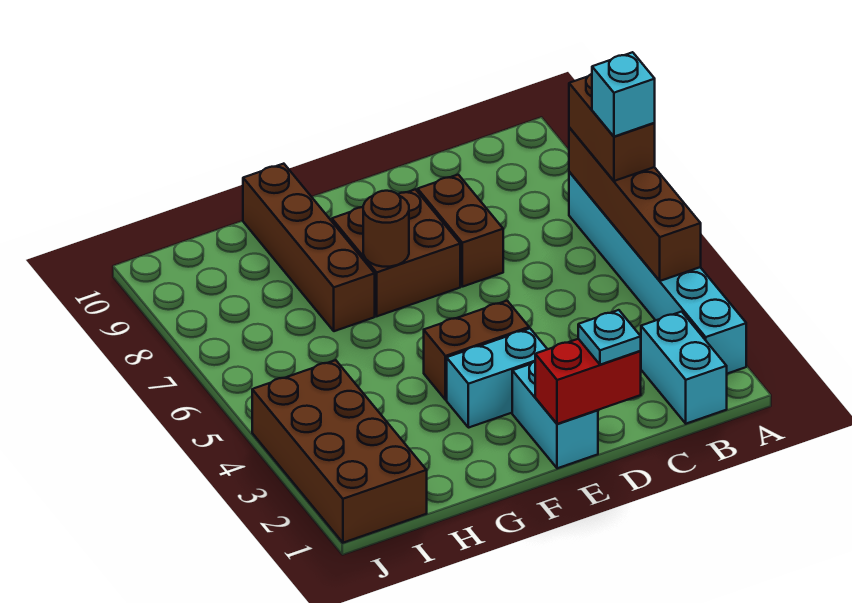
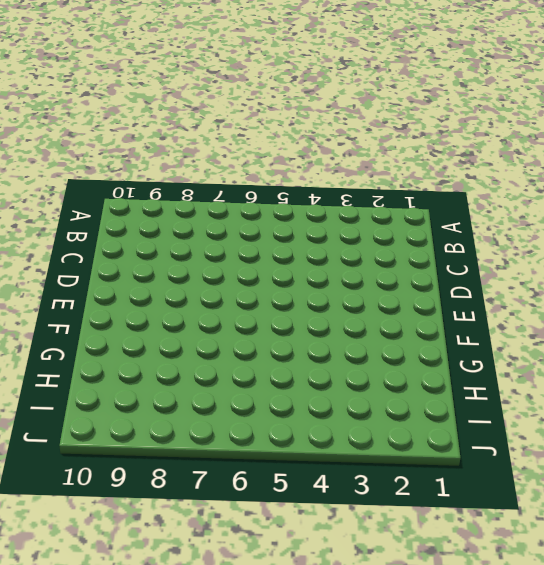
none -> cyan brick A2:A7 level 1
none -> cyan brick B1:B2 level 1
none -> brown brick D7:D8 level 1

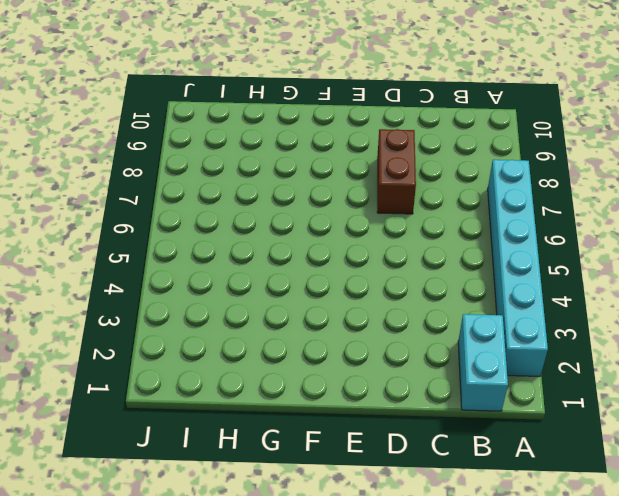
none -> cyan brick E1:E2 level 1
none -> cyan brick E3:F3 level 1
none -> brown brick E4:F4 level 1

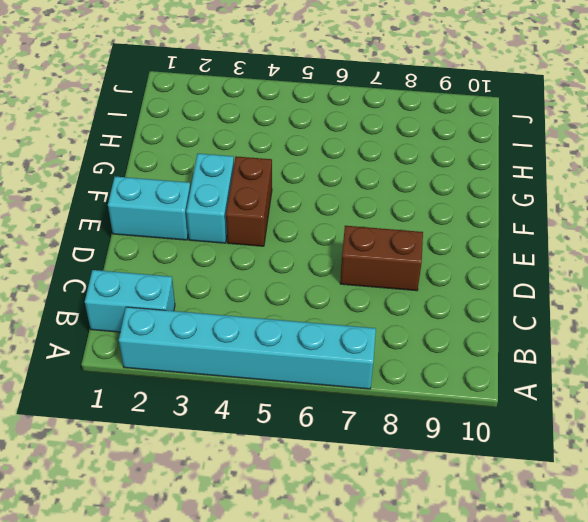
none -> brown brick E7:F8 level 1
none -> brown brick G7:G10 level 1
none -> brown brick I1:J4 level 1

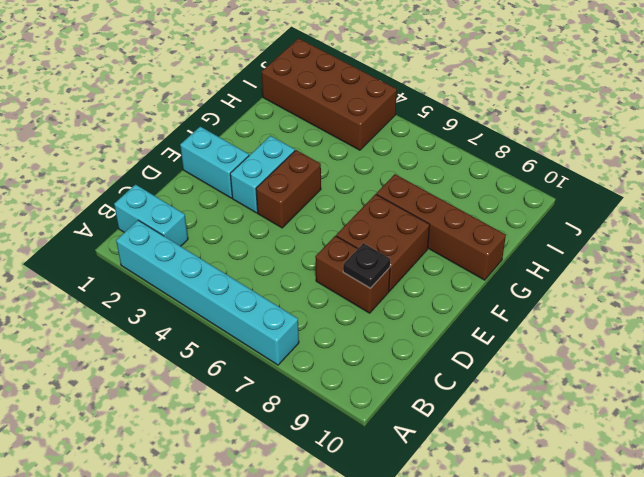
black plate D8 level 2 -> none
none -> brown brick A4:A7 level 2
none -> red brick D1:E1 level 2
none -> brown round brick F7 level 2

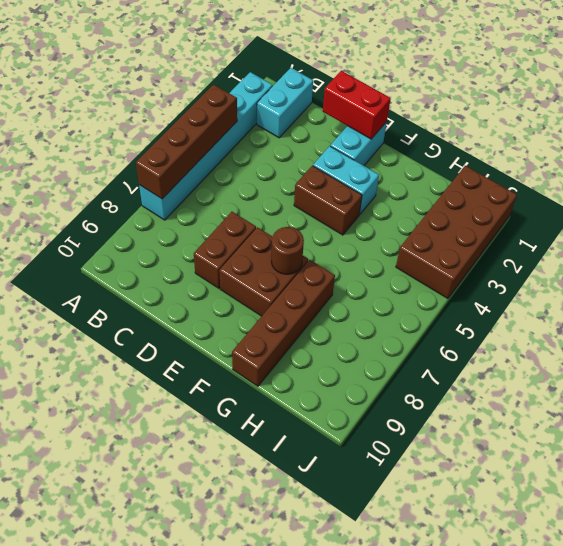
none -> brown brick A6:A7 level 3
none -> cyan plate D1 level 3
none -> cyan brick A6 level 4

